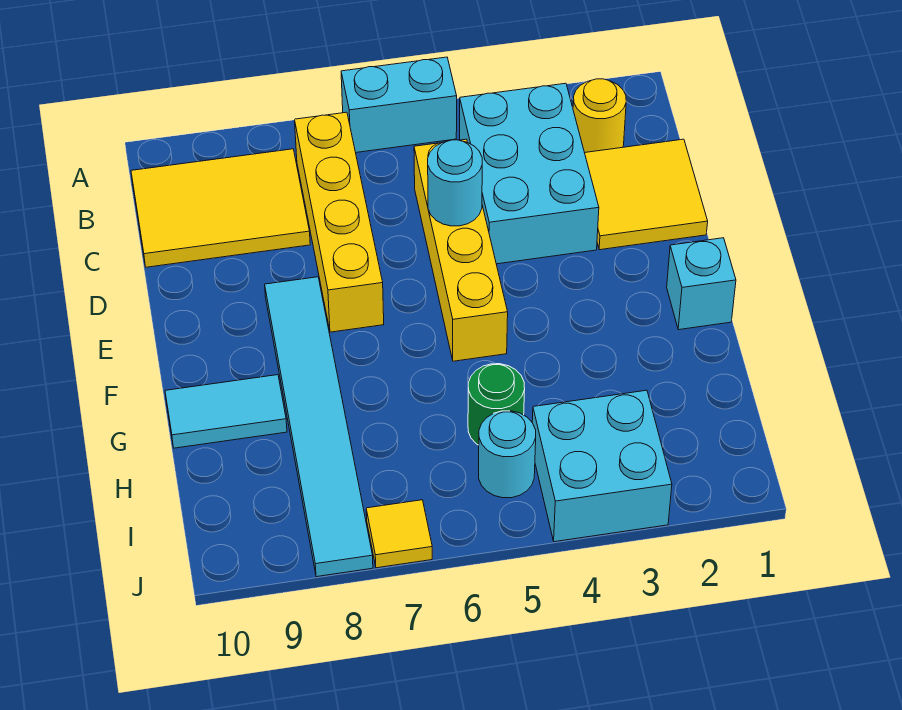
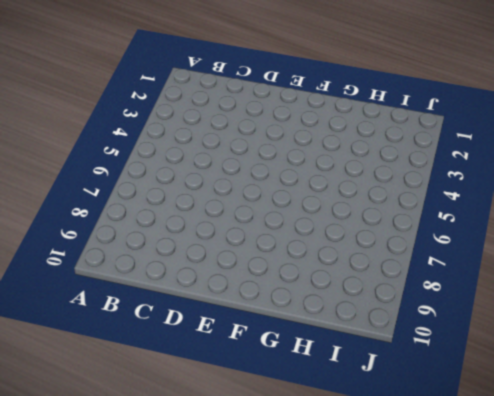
none -> cyan brick A5:A6 level 1
none -> yellow round brick B2 level 1
none -> cyan brick B3:D4 level 1

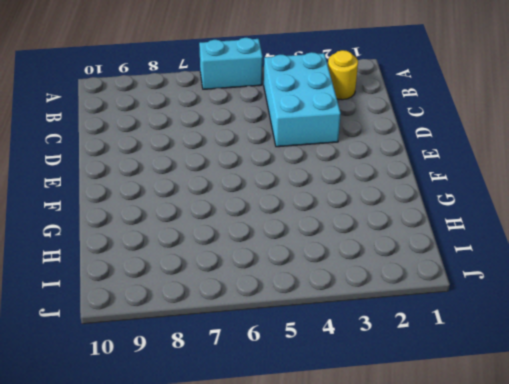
none -> yellow brick B7:E7 level 1
none -> yellow tile B8:C10 level 1
none -> yellow tile C1:D2 level 1

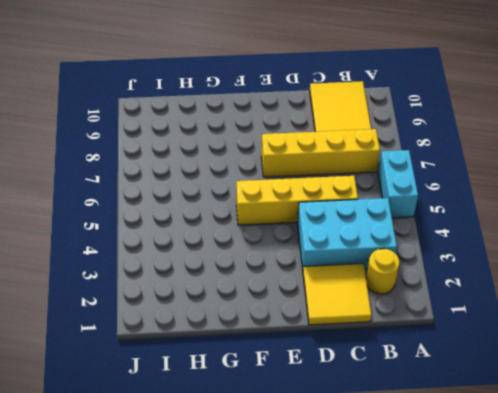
none -> cyan tile E8:J8 level 1
none -> cyan brick F1 level 1
none -> cyan tile G9:G10 level 1

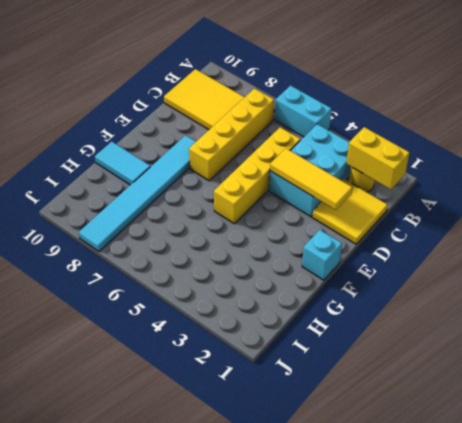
yellow brick B1:B2 level 2 -> none
yellow tile D2:D4 level 2 -> none
none -> green round brick H5 level 1
none -> cyan brick I3:J4 level 1
none -> cyan round brick I5 level 1

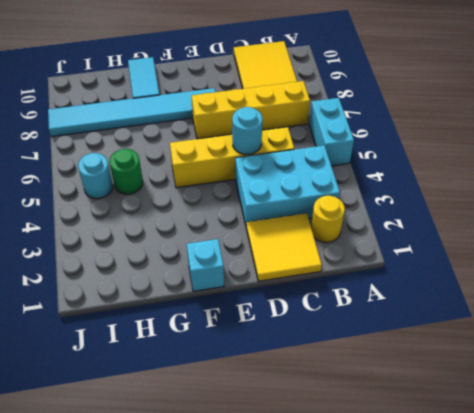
none -> cyan brick I3:J4 level 1
none -> yellow tile J7 level 1

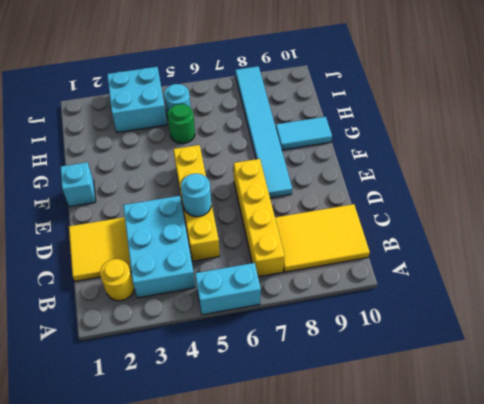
none -> yellow tile J7 level 1

